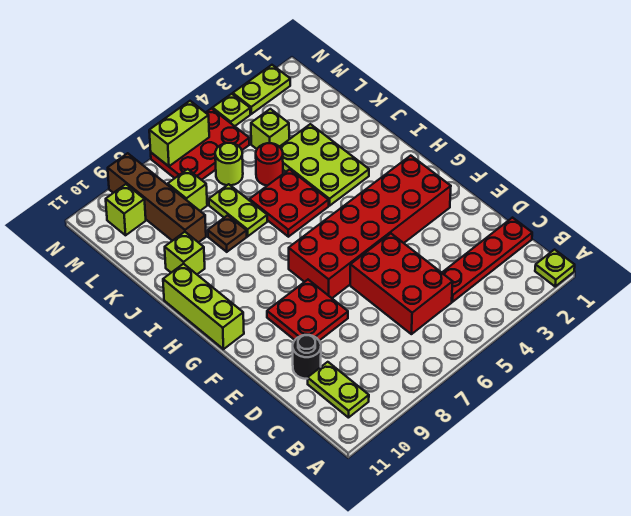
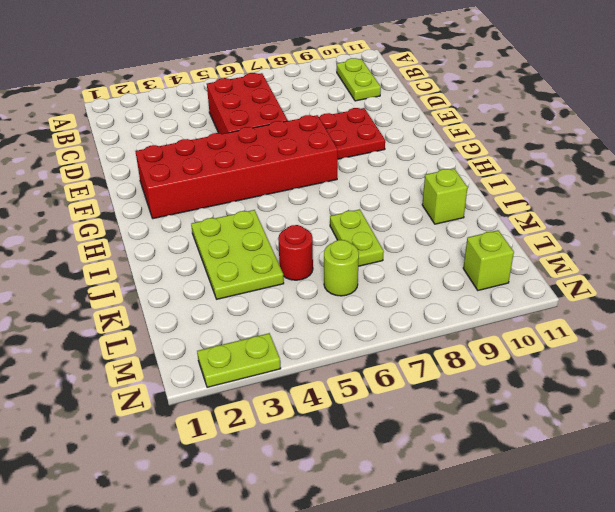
none -> lime plate A1 level 1
none -> red plate C1:C4 level 1
none -> black round brick D10 level 1

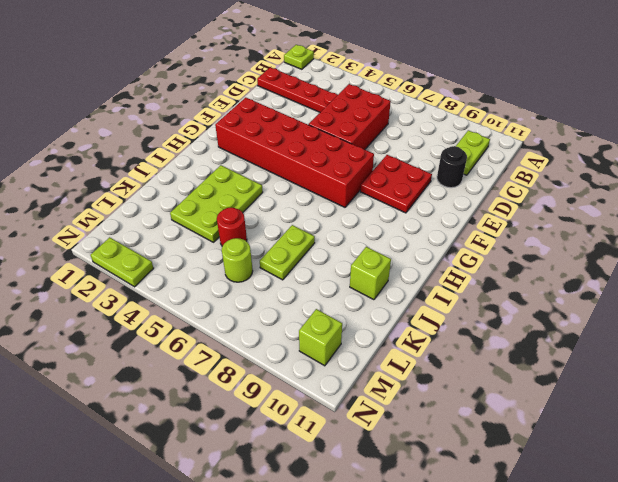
none -> lime brick G11:I11 level 1
none -> red plate I5:J6 level 1
none -> brown plate J8 level 1

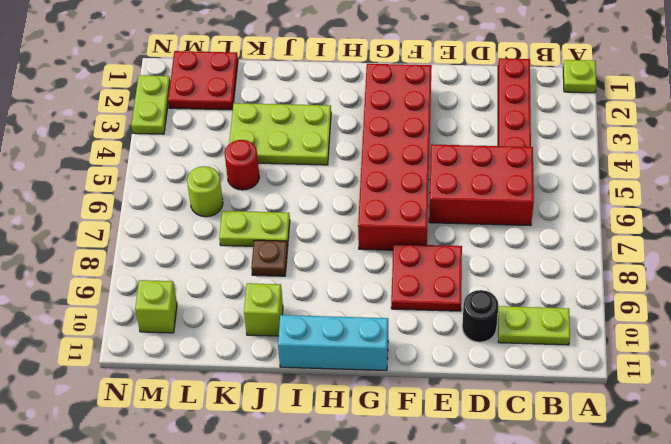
cyan brick G11:I11 level 1 -> lime brick G11:I11 level 1
red plate L1:M2 level 1 -> red plate I5:J6 level 1
none -> brown brick K9:N9 level 1
none -> lime brick L4 level 1
none -> lime brick L8 level 1

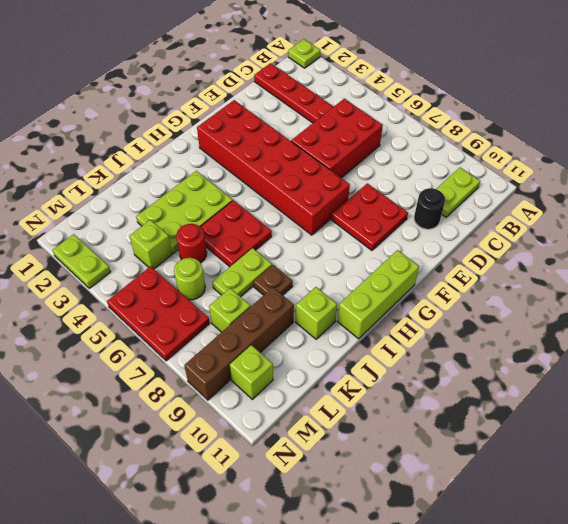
none -> lime plate N4 level 1
none -> lime brick N6:N7 level 2

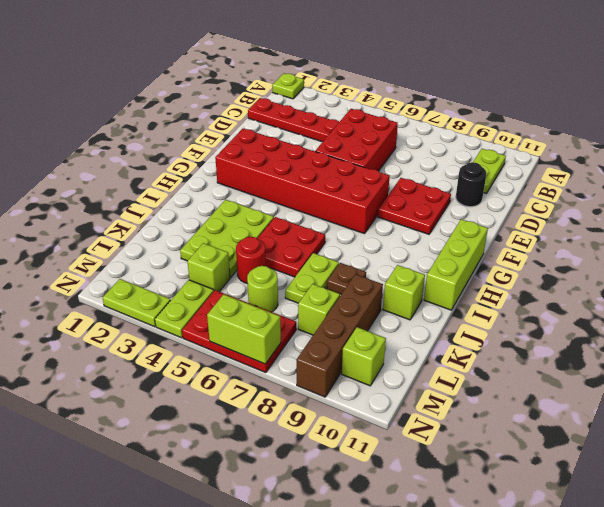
lime plate M4:N4 level 1 -> lime plate N4 level 1

